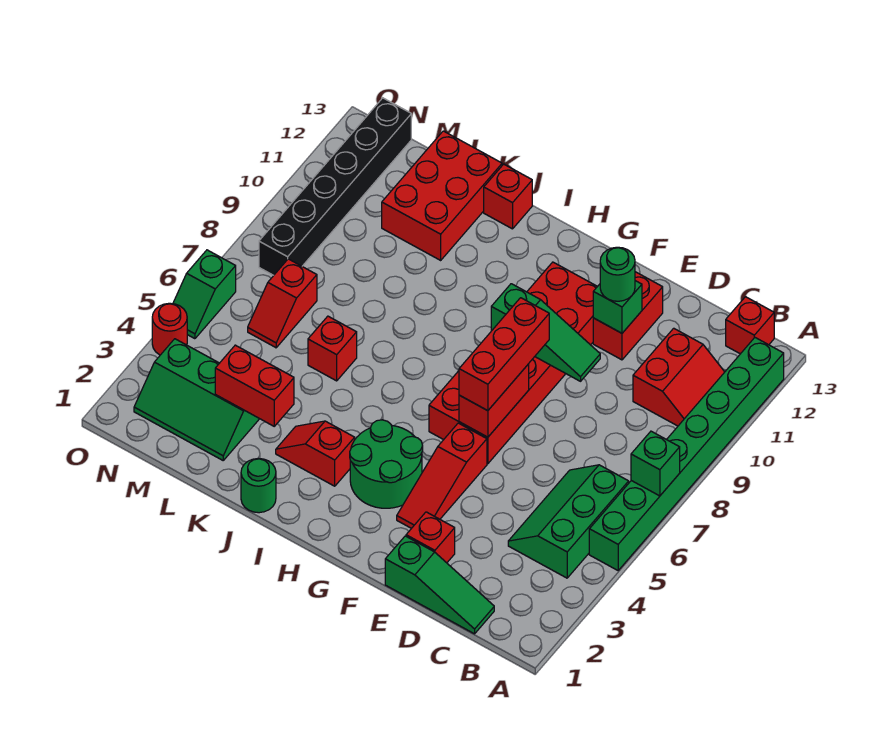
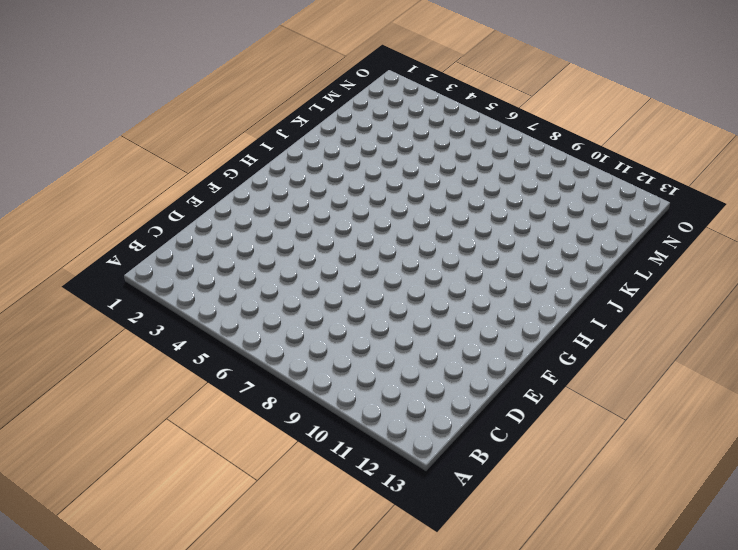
none -> green brick A5:A12 level 1
none -> green slope B4:C6 level 1 top B
none -> red slope B10:C11 level 1 top C

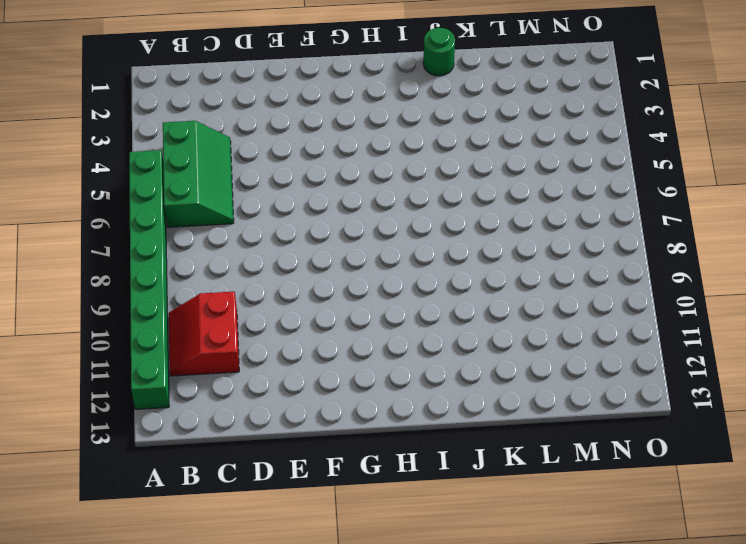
none -> red brick B13 level 1
none -> green slope C1:E1 level 1 top E
none -> red brick E2 level 1

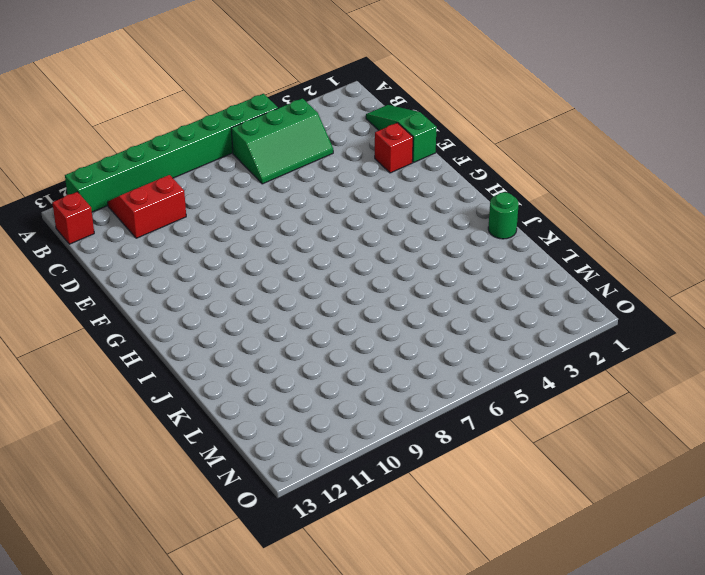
none -> red brick E11:E12 level 1
none -> red slope F3:F5 level 1 top 5
none -> red brick F6:G11 level 1

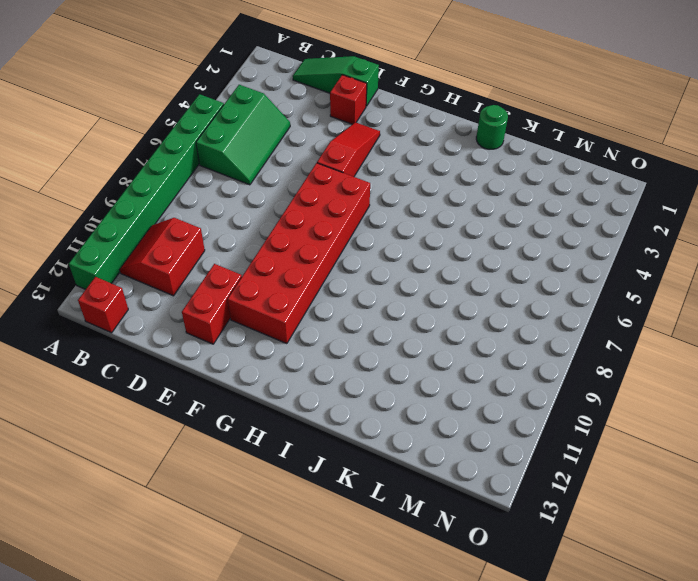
none -> green round brick G3:H4 level 1
none -> red slope I3:J3 level 1 top I
none -> red brick J13 level 1

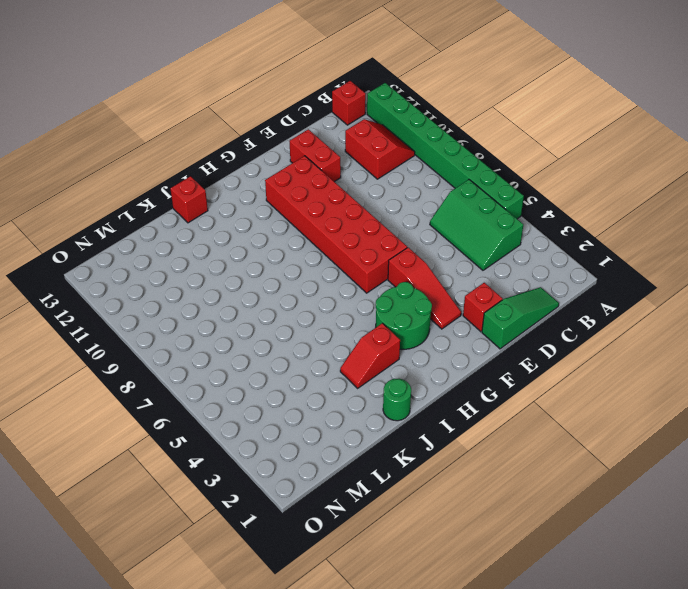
none -> red brick K6 level 1
none -> red brick K11:L13 level 1
none -> green slope L2:N3 level 1 top 3

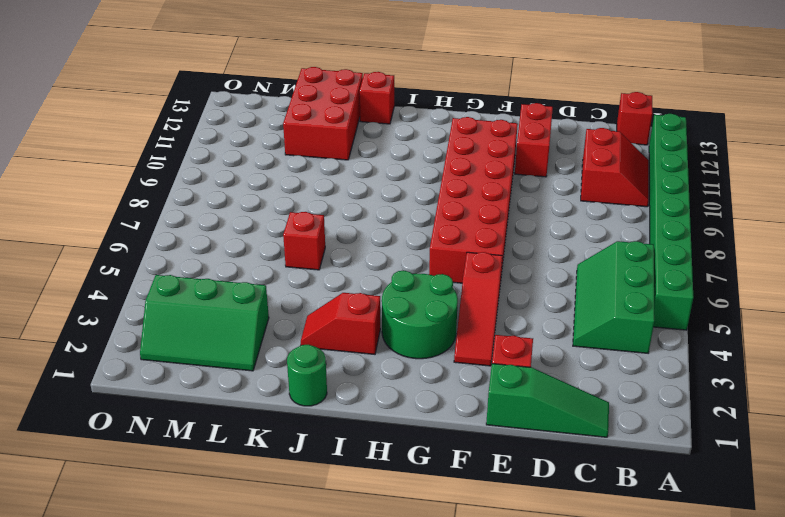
none -> red slope M6:M7 level 1 top 7
none -> black brick N8:N13 level 1
none -> red round brick O4 level 1

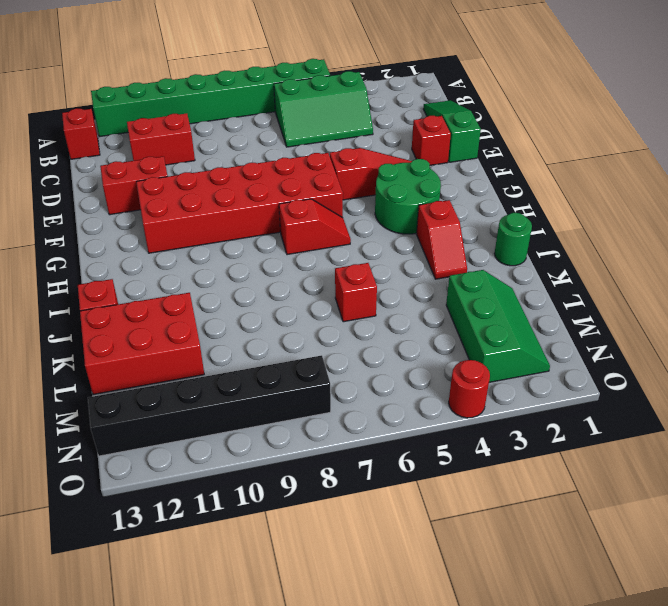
red slope H6:H7 level 1 top 7 -> red slope M6:M7 level 1 top 7
none -> green slope O5:O6 level 1 top 6
none -> green brick A7 level 2
none -> green slope E9:G9 level 2 top G

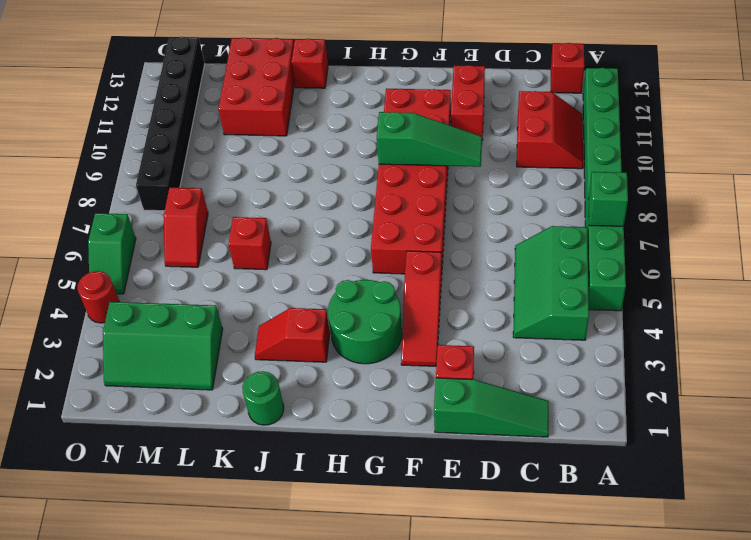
none -> green brick E11 level 2
none -> red brick F6:F7 level 2
none -> red brick K3:L3 level 2

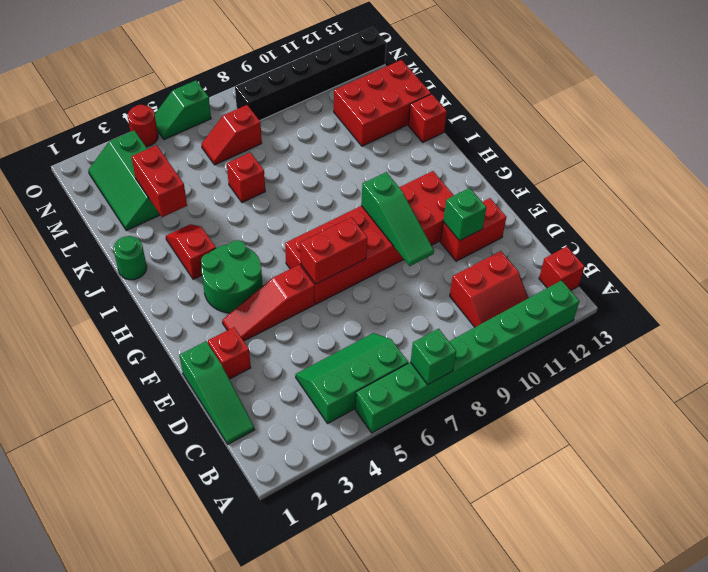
none -> green round brick E11 level 3
none -> red brick F6:F8 level 3

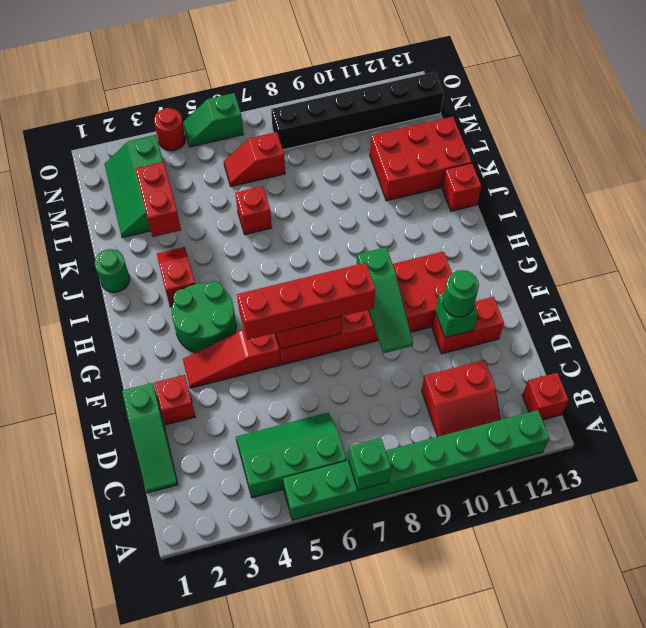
red brick F5:F8 level 3 -> red brick F6:F8 level 3

